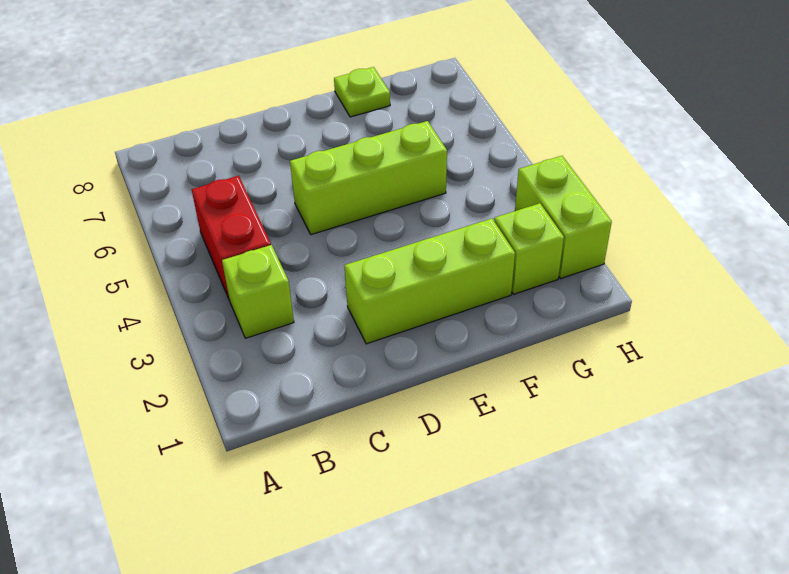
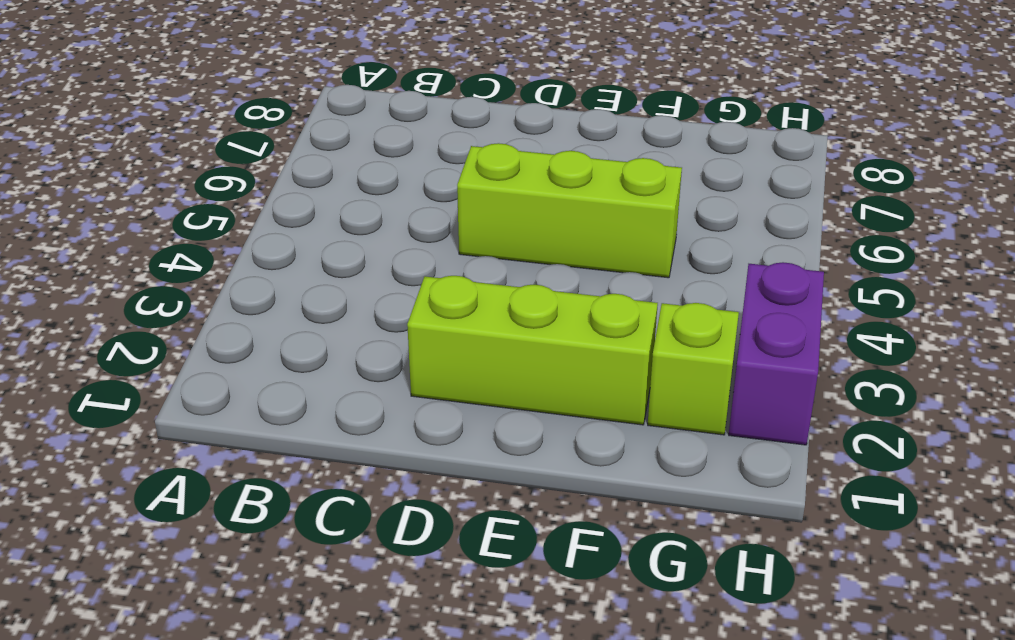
purple brick H2:H3 level 1 -> lime brick H2:H3 level 1
none -> lime brick B3 level 1
none -> red brick B4:B5 level 1

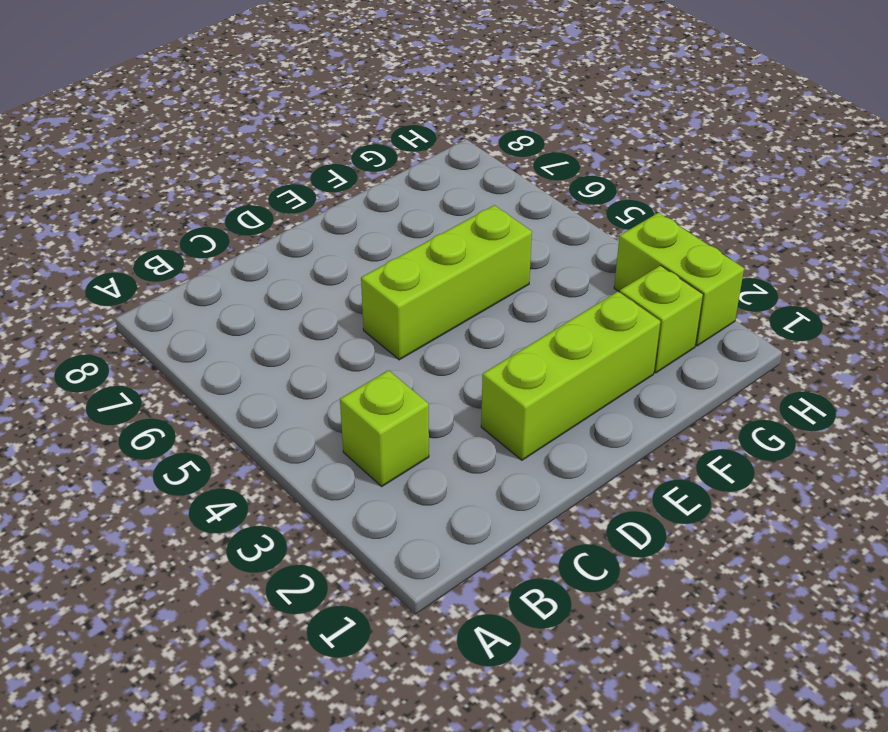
none -> red brick B4:B5 level 1
none -> lime plate F8 level 1

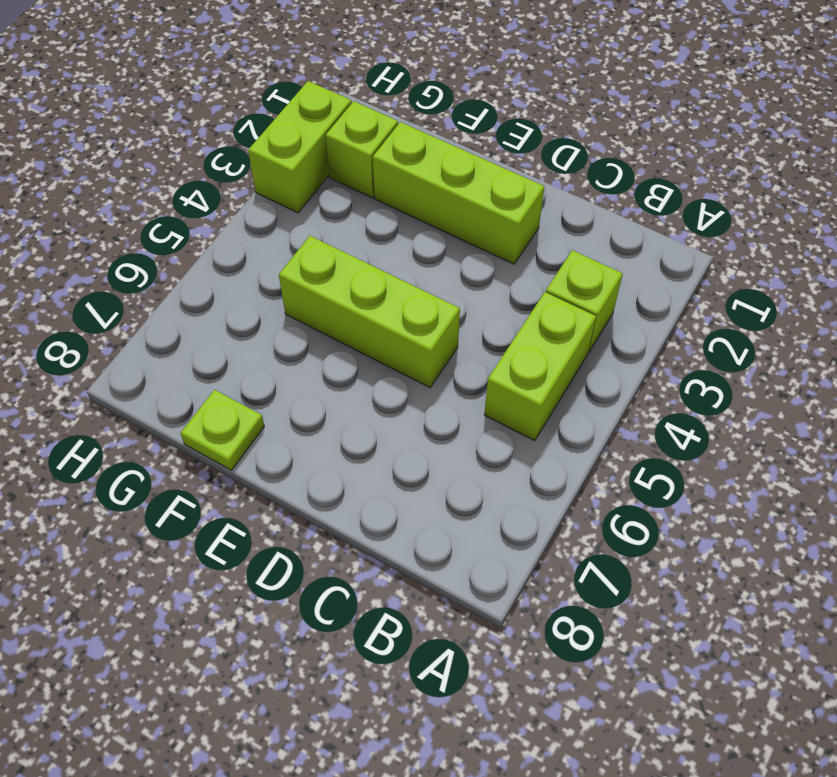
lime brick B4:B5 level 1 -> red brick B4:B5 level 1

